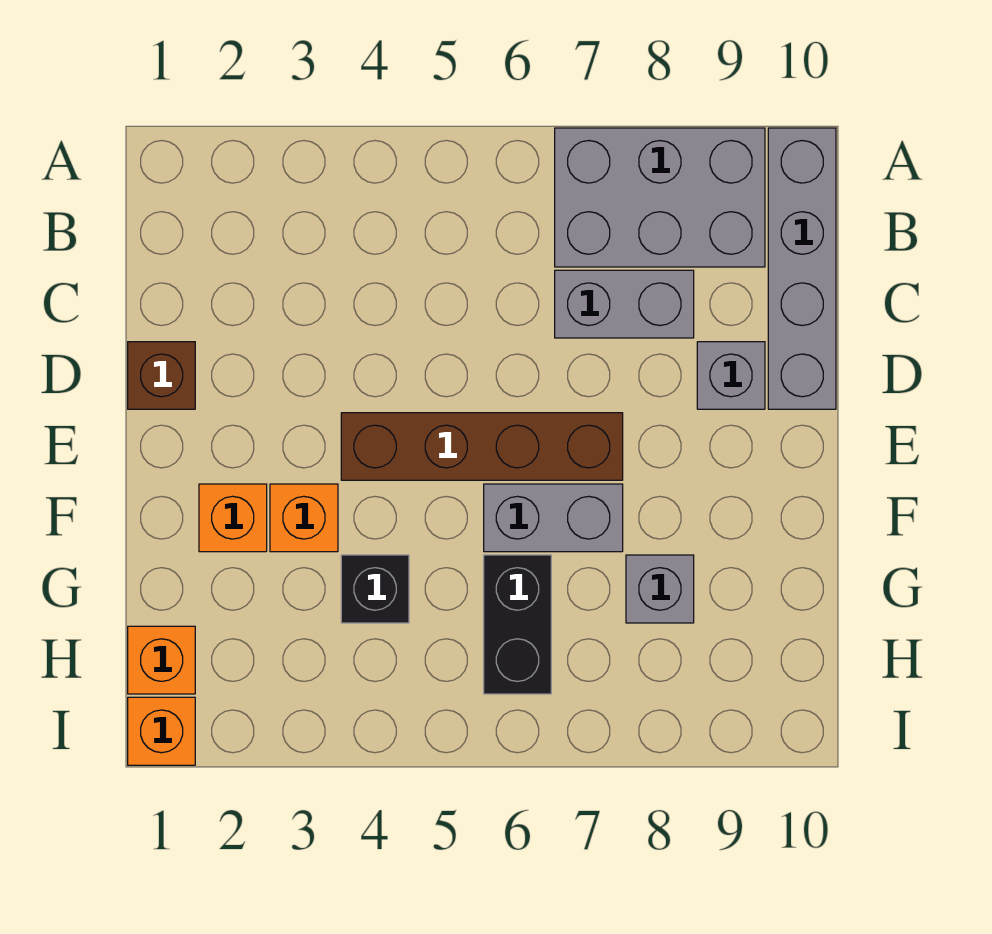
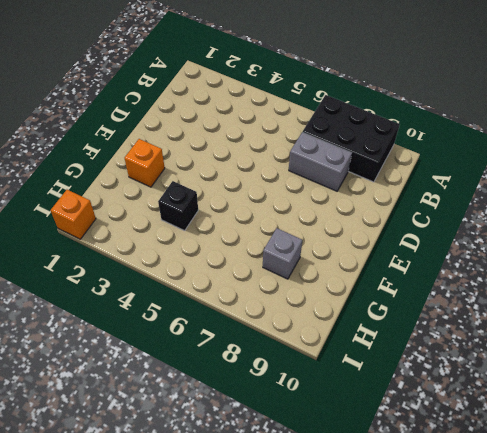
black brick A7:B9 level 1 -> grey brick A7:B9 level 1
none -> grey brick A10:D10 level 1
none -> brown brick D1 level 1
none -> grey brick D9 level 1

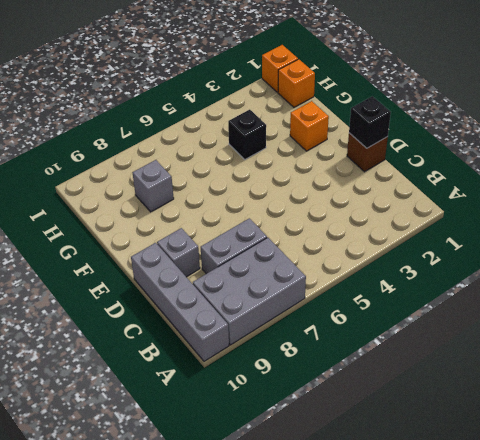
black brick D1 level 2 -> none
none -> brown brick E4:E7 level 1
none -> orange brick F3 level 1
none -> grey brick F6:F7 level 1

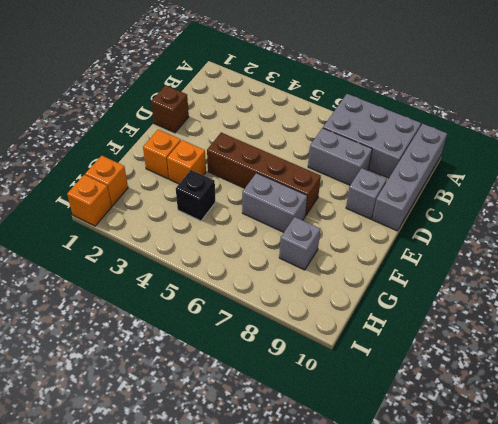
none -> black brick G6:H6 level 1

